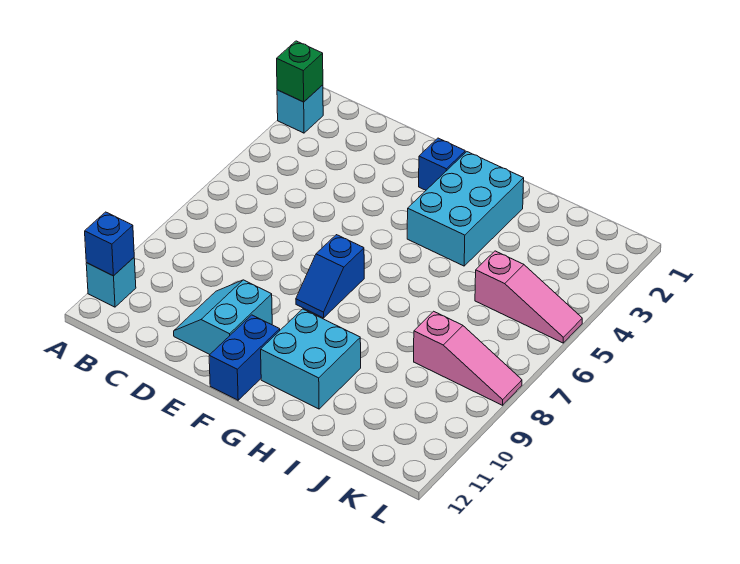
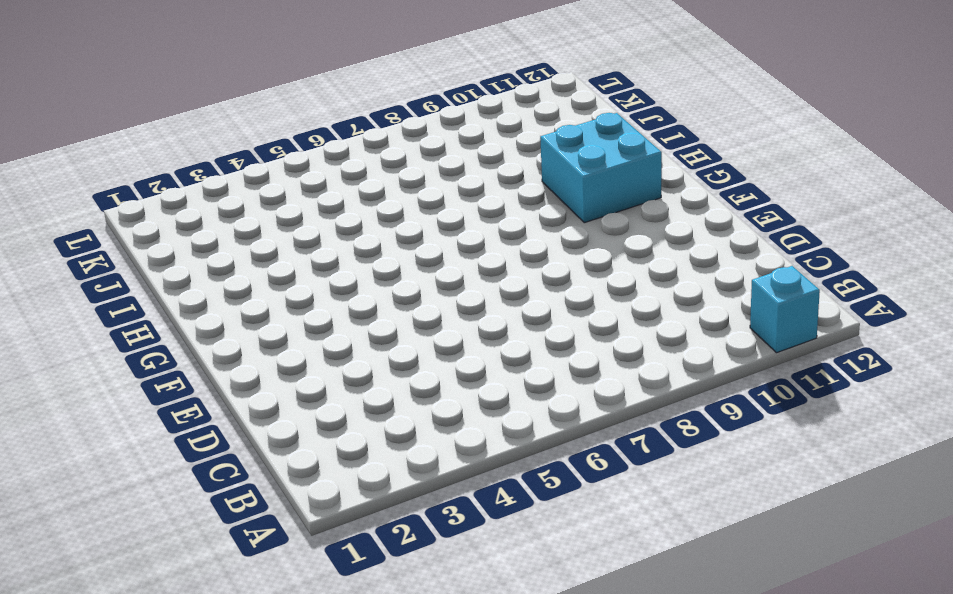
none -> cyan brick A2 level 1
none -> cyan slope D10:E11 level 1 top E
none -> blue brick F2 level 1

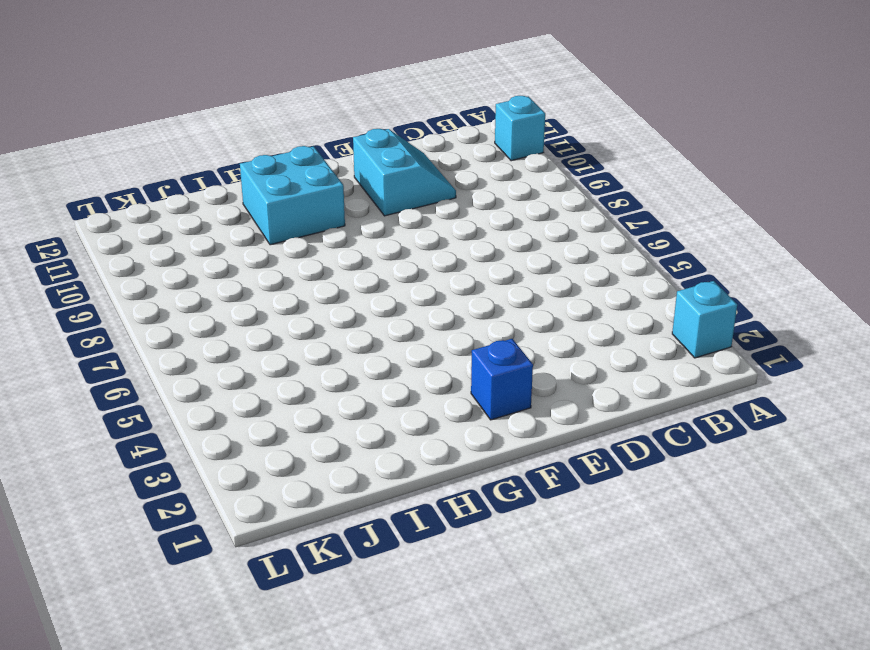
none -> blue slope F7:F8 level 1 top 7
none -> blue brick F11:F12 level 1
none -> cyan brick G2:H4 level 1

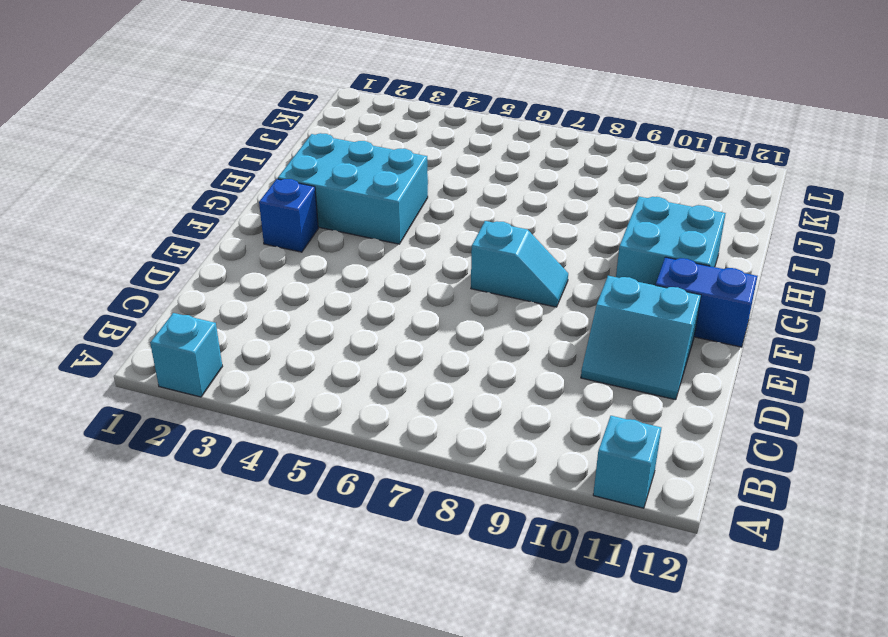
cyan slope F7:F8 level 1 top 7 -> blue slope F7:F8 level 1 top 7
none -> pink slope J5:L5 level 1 top J
none -> pink slope J8:L8 level 1 top J
none -> green brick A2 level 2

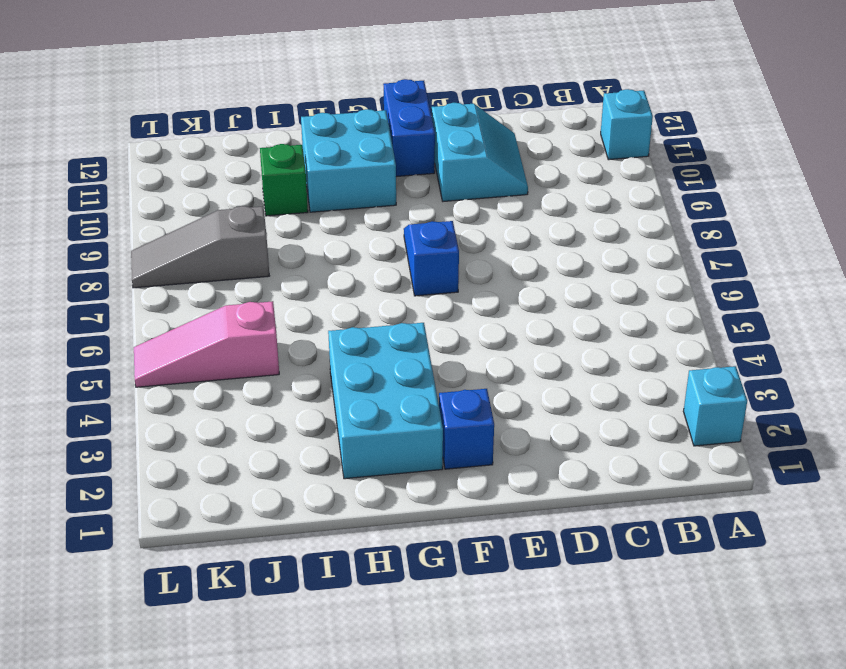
green brick I10 level 1 -> green brick A2 level 2
grey slope J8:L8 level 1 top J -> pink slope J8:L8 level 1 top J
none -> blue brick A11 level 2

